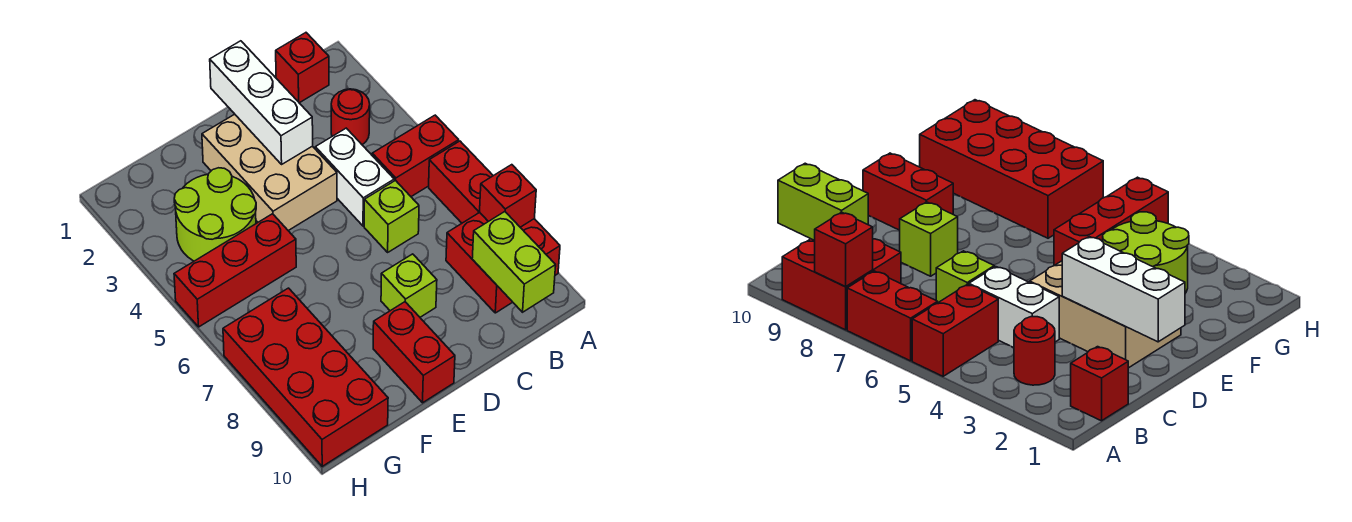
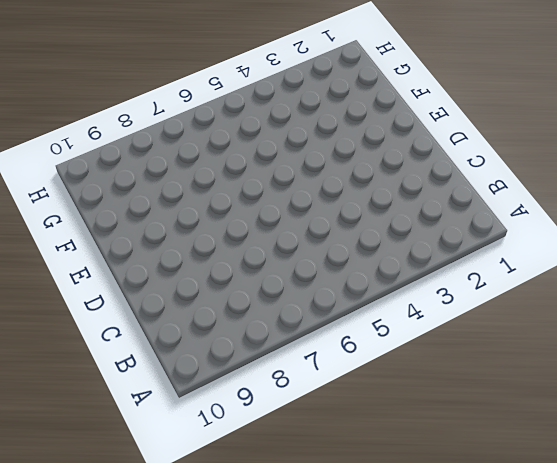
none -> red brick A5:B5 level 1
none -> red brick A6:A7 level 1
none -> red brick A8:B9 level 1

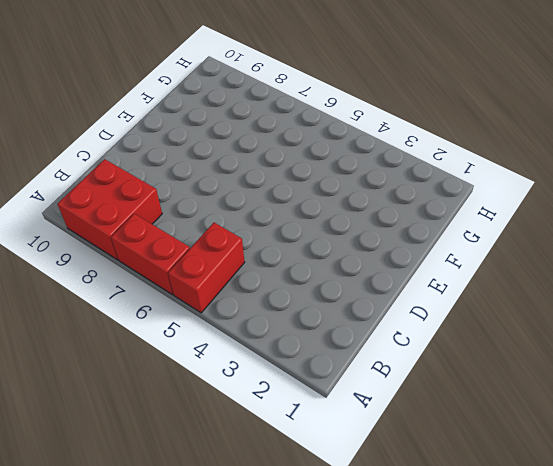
none -> red brick B1 level 1
none -> red round brick B3 level 1
none -> white brick C4:C5 level 1

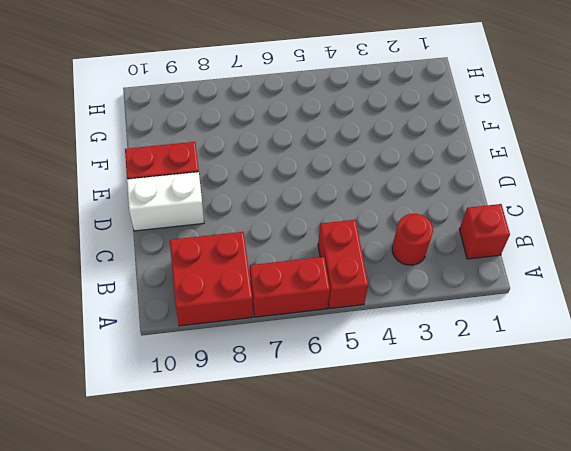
white brick D9:D10 level 1 -> white brick C4:C5 level 1
none -> lime brick C6 level 1
none -> tan brick D2:E4 level 1
none -> lime brick D8 level 1

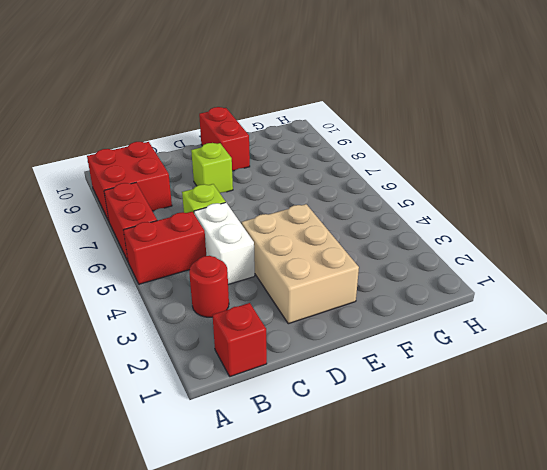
none -> lime round brick F3:G4 level 1
none -> red brick F5:H5 level 1
none -> red brick G7:H10 level 1

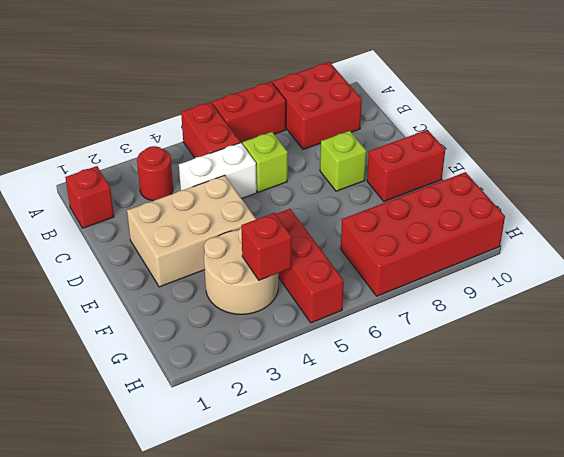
tan round brick F3:G4 level 1 -> lime round brick F3:G4 level 1
red brick G4 level 2 -> red brick A8 level 2
none -> lime brick B9:B10 level 2
none -> white brick D1:D3 level 2

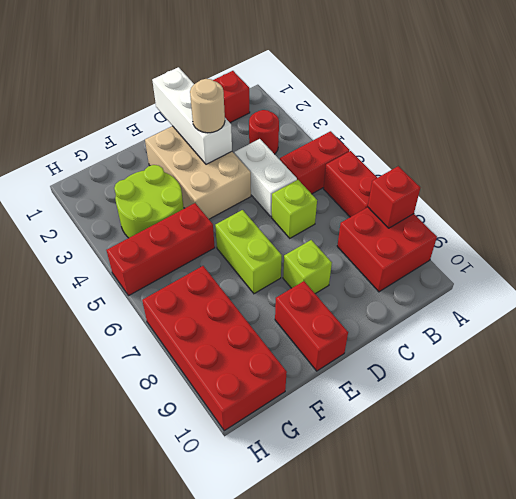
tan round brick D3 level 3 -> none
lime brick E6:E7 level 1 -> lime brick B9:B10 level 2

